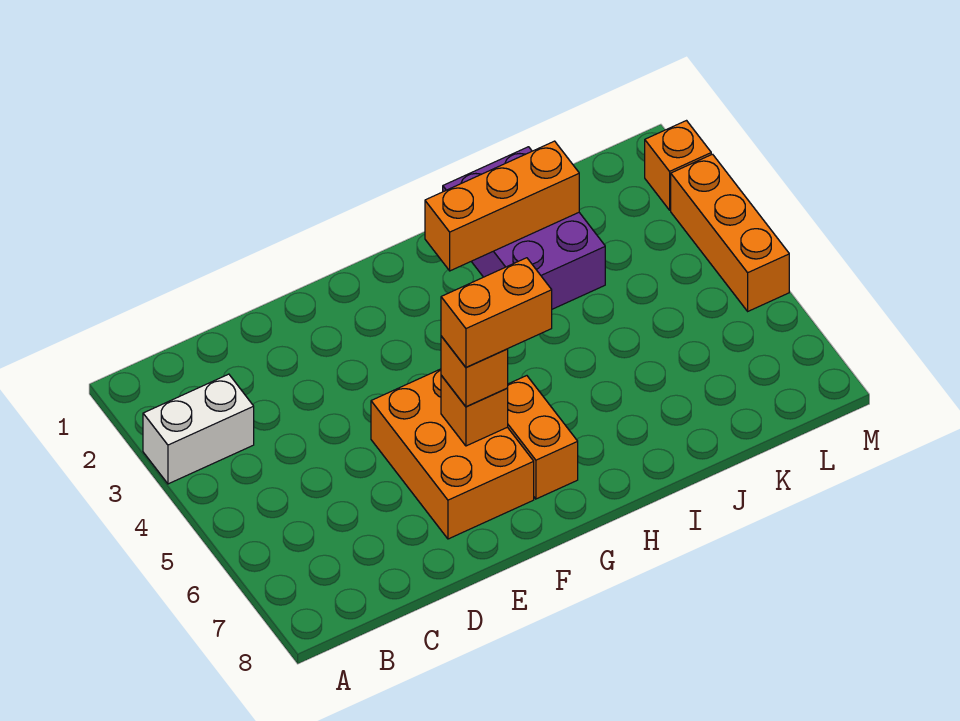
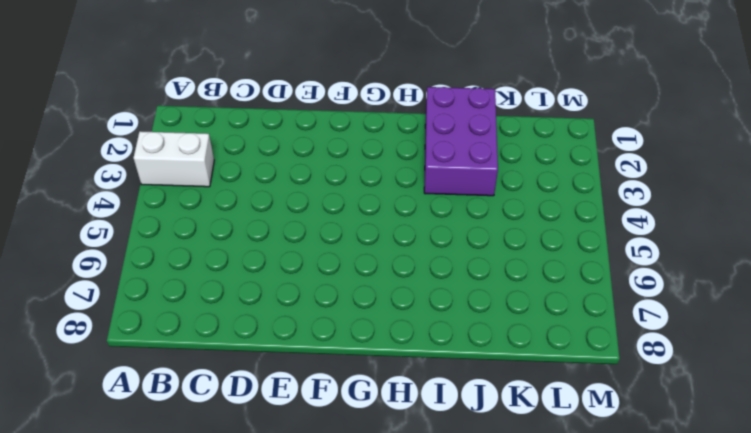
none -> orange brick E5:F7 level 1
none -> orange brick G6:G7 level 1

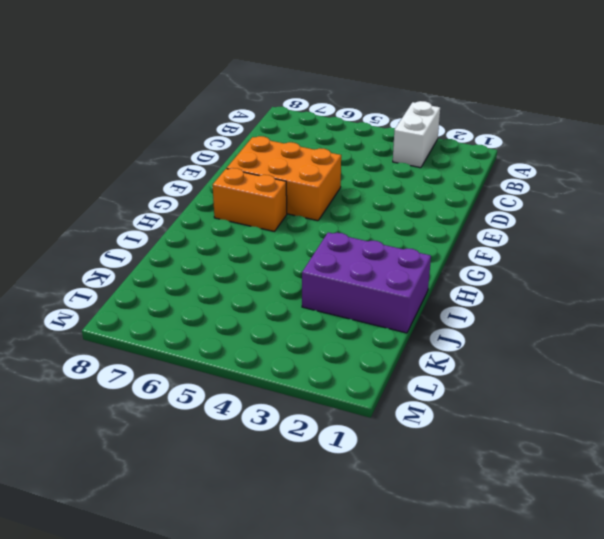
none -> orange brick M2 level 1
none -> orange brick M3:M5 level 1

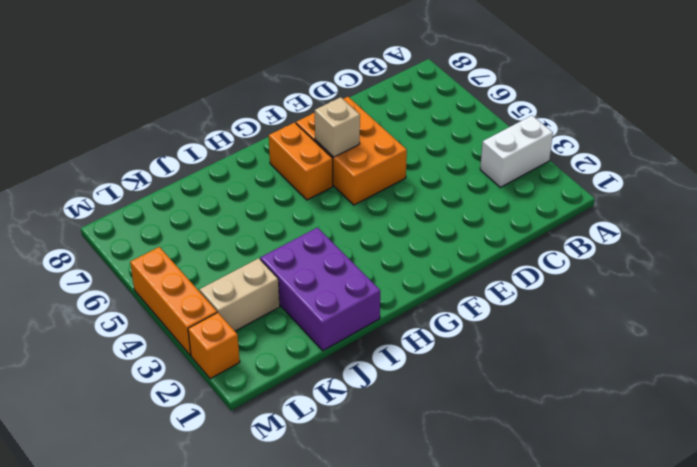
tan brick F6 level 2 -> orange brick F6 level 2
tan brick K3:L3 level 1 -> none
none -> orange brick H2:J2 level 2
none -> orange brick F6 level 3

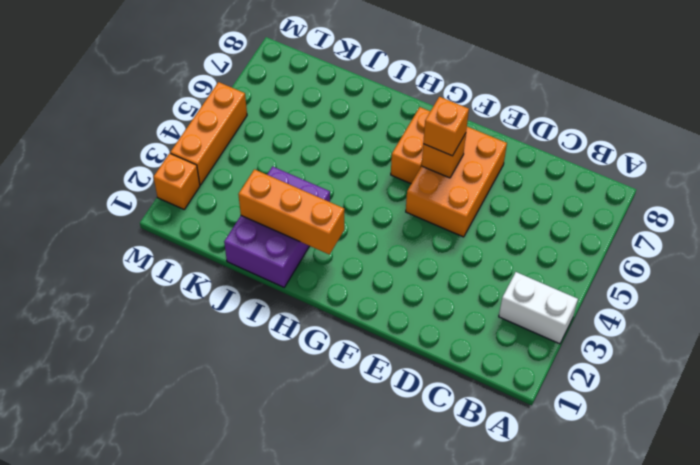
none -> orange brick F6:G6 level 4

